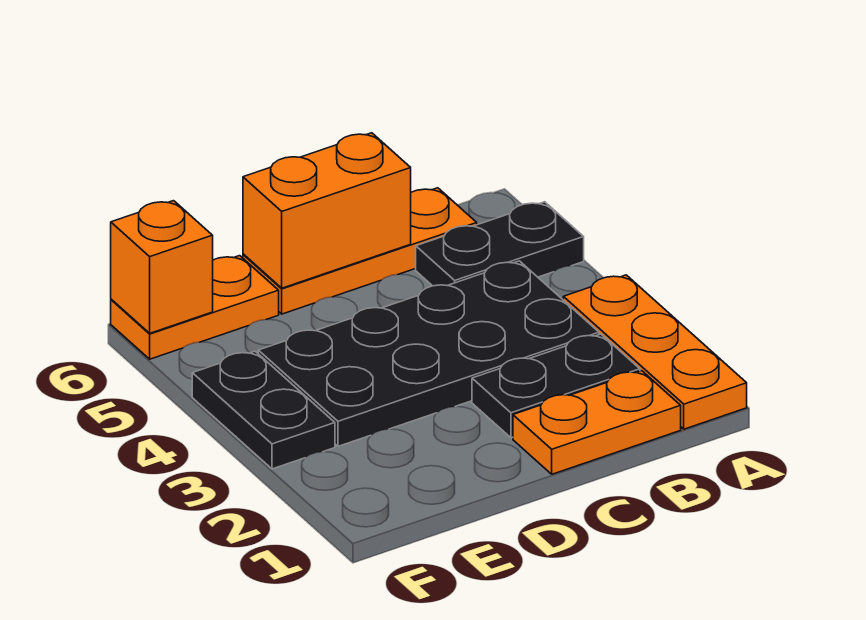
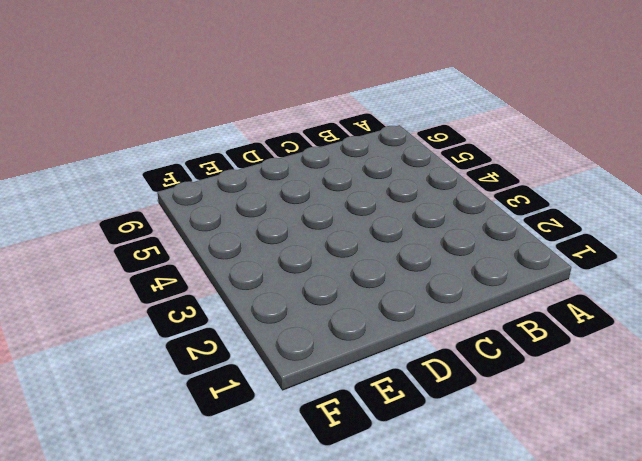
none -> orange plate A1:A3 level 1
none -> black plate A5:B5 level 1

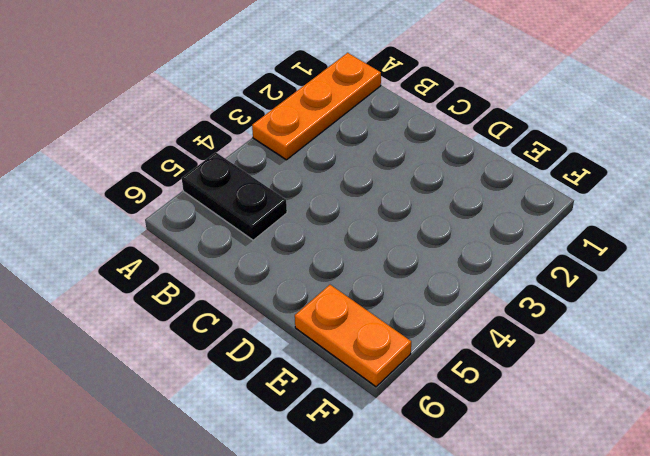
none -> orange plate B1:C1 level 1
none -> black plate B2:C2 level 1

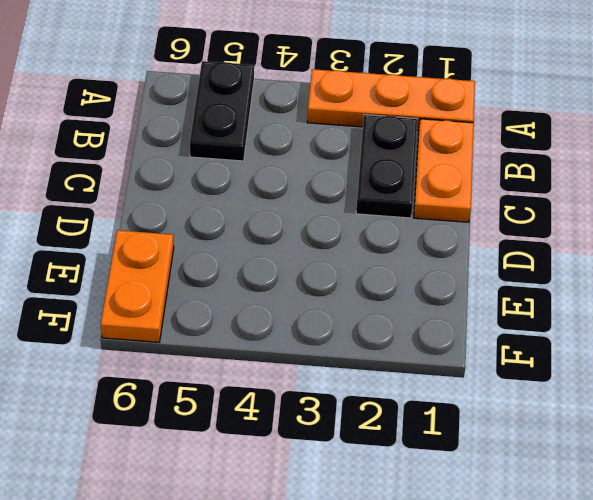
none -> black plate B3:E4 level 1
none -> orange plate B6:D6 level 1

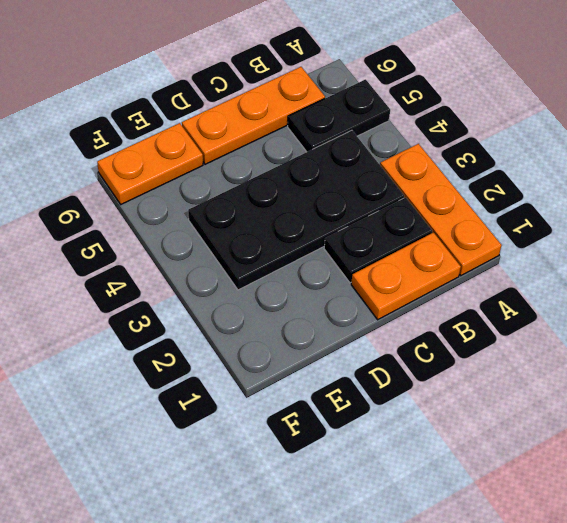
none -> black plate F3:F4 level 1
none -> orange brick C6:D6 level 2

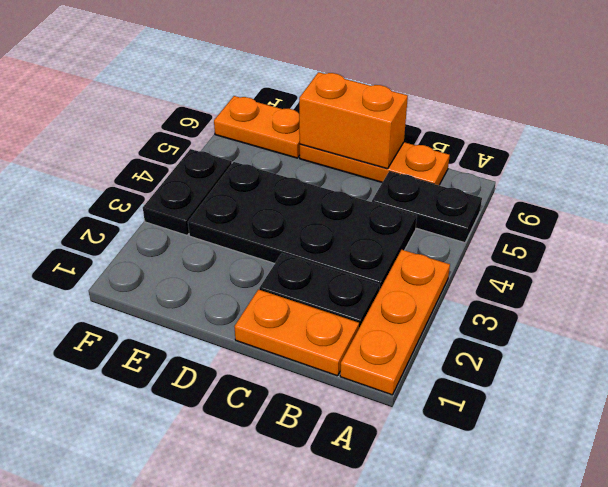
none -> orange brick F6 level 2

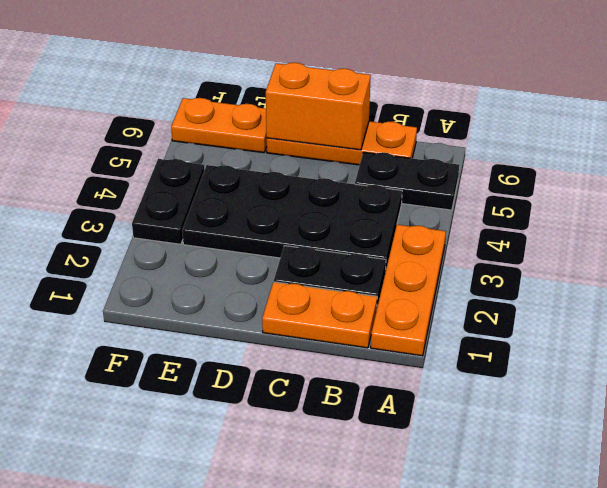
none -> orange brick F6 level 2

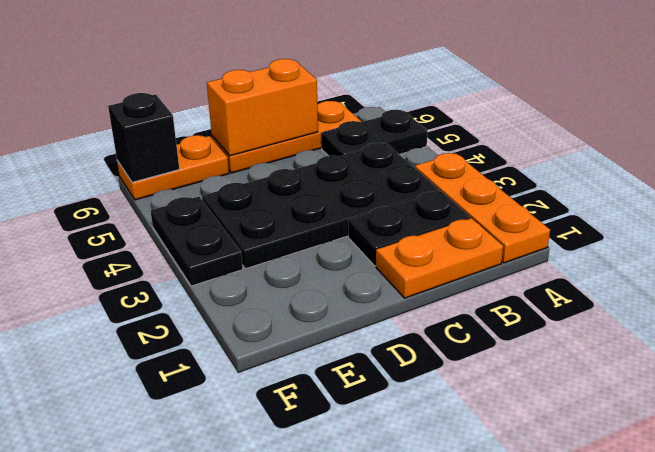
black brick F6 level 2 -> orange brick F6 level 2

